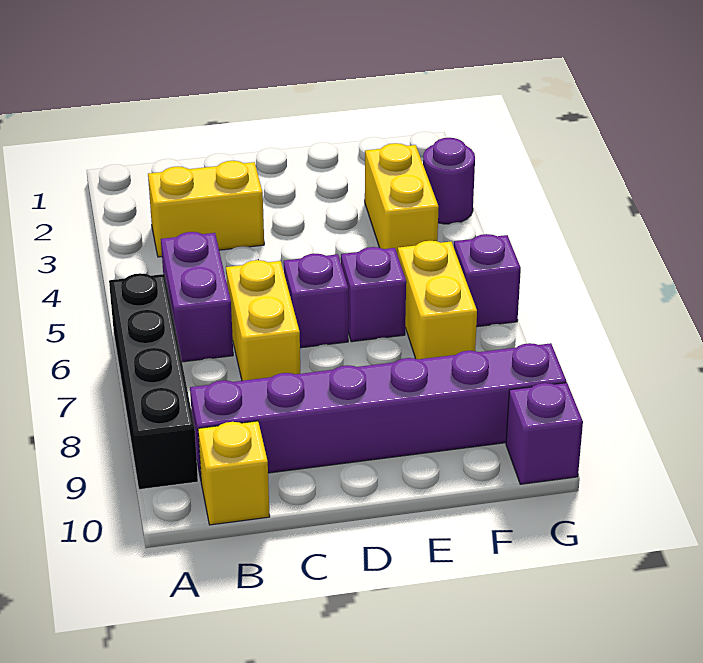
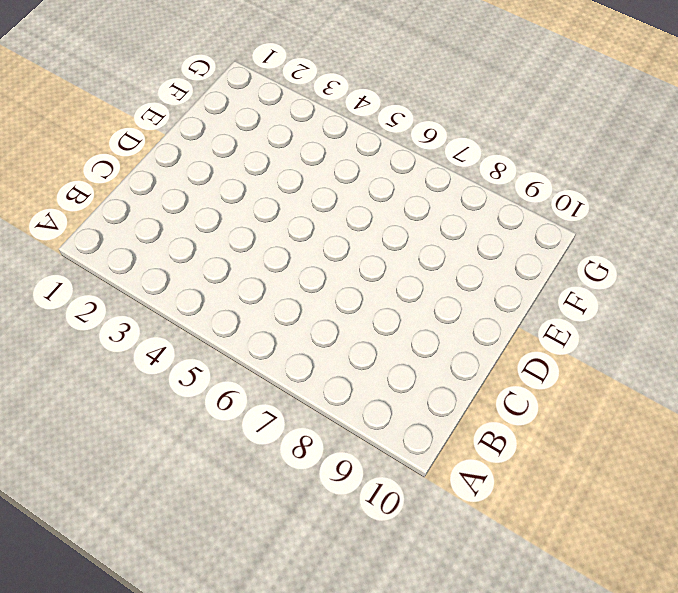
none -> black brick A6:A9 level 1
none -> yellow brick B3:C3 level 1
none -> purple brick B5:B6 level 1

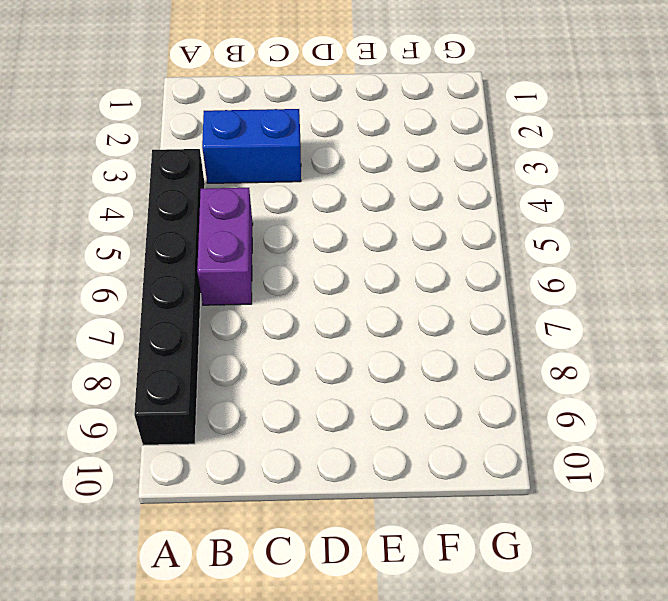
black brick A4:A9 level 1 -> black brick A6:A9 level 1
blue brick B3:C3 level 1 -> yellow brick B3:C3 level 1
none -> purple brick B9:G9 level 1
none -> yellow brick B10 level 1
none -> yellow brick C6:C7 level 1

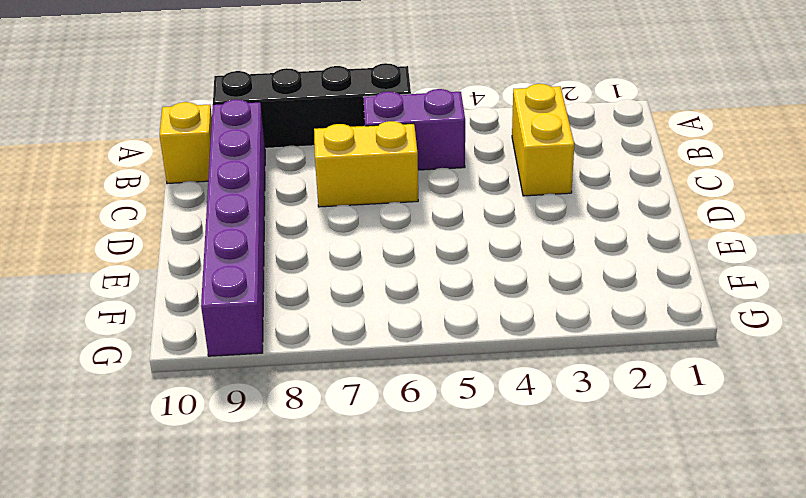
none -> purple brick D6 level 1
none -> purple brick E6 level 1
none -> yellow brick F3:F4 level 1

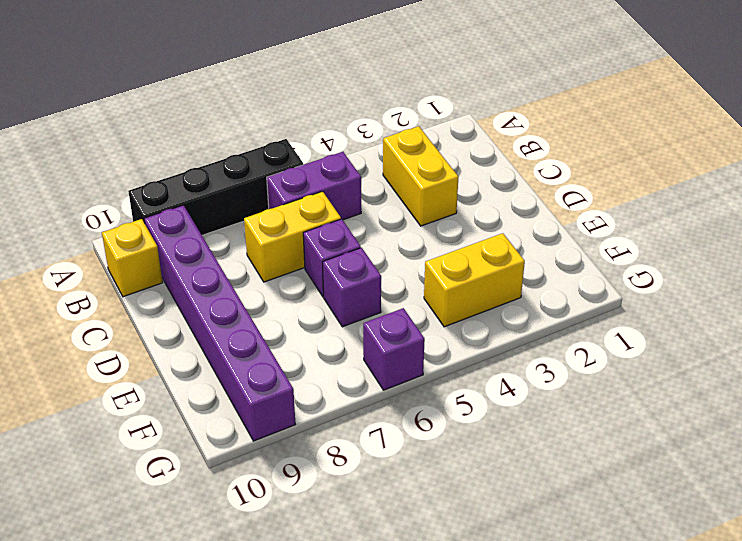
none -> yellow brick F6:F7 level 1
none -> purple round brick G3 level 1
none -> purple brick G10 level 1

